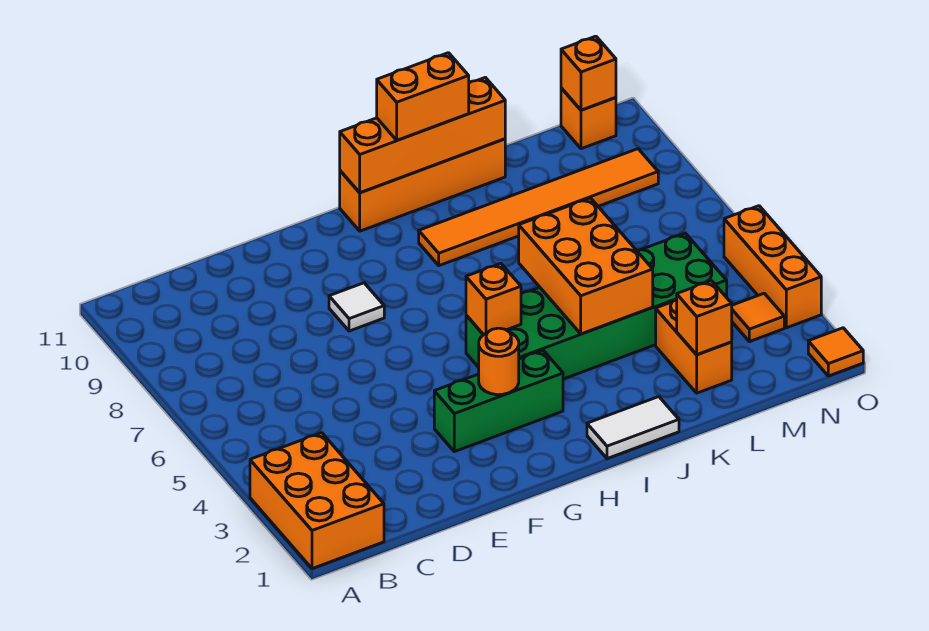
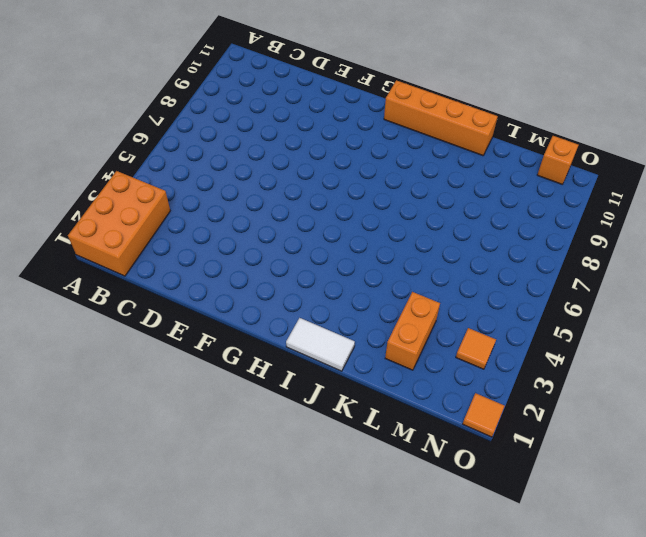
none -> green brick F3:H3 level 1
none -> white tile F8 level 1
none -> green brick H4:M5 level 1

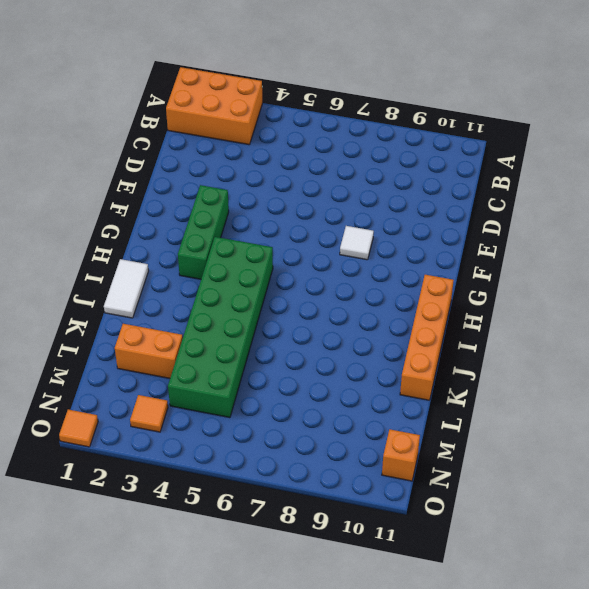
none -> orange tile I9:N9 level 1
none -> orange brick O3:O5 level 1
none -> orange round brick G3 level 2

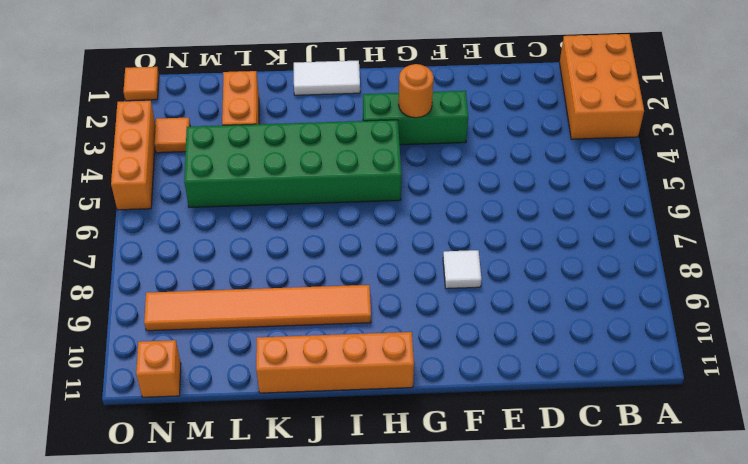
none -> orange brick H5 level 2
none -> orange brick H11:K11 level 2
none -> orange brick J4:K6 level 2

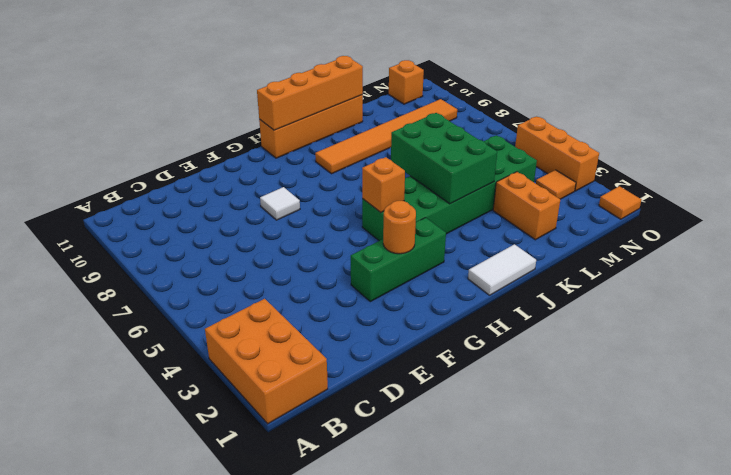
green brick J4:K6 level 2 -> orange brick J4:K6 level 2
none -> orange brick L2 level 2
none -> orange brick N11 level 2
none -> orange brick I11:J11 level 3

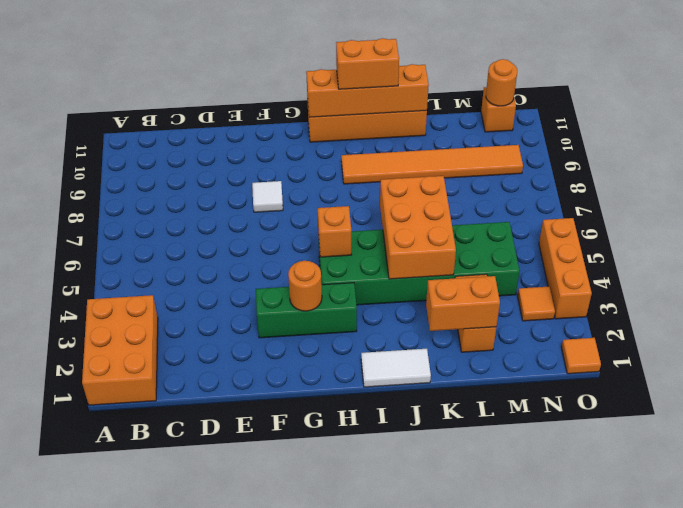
orange brick K2:L2 level 2 -> orange brick L2 level 2
orange round brick N11 level 2 -> orange brick N11 level 2

